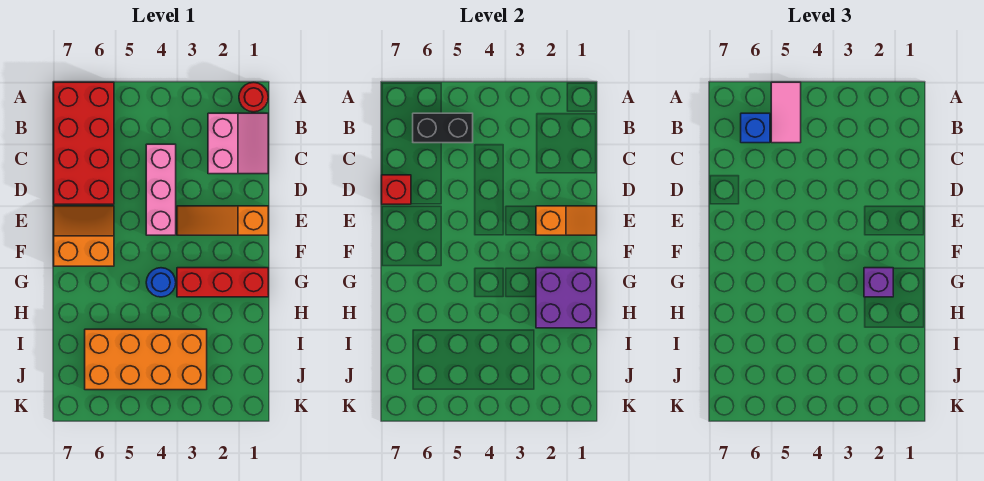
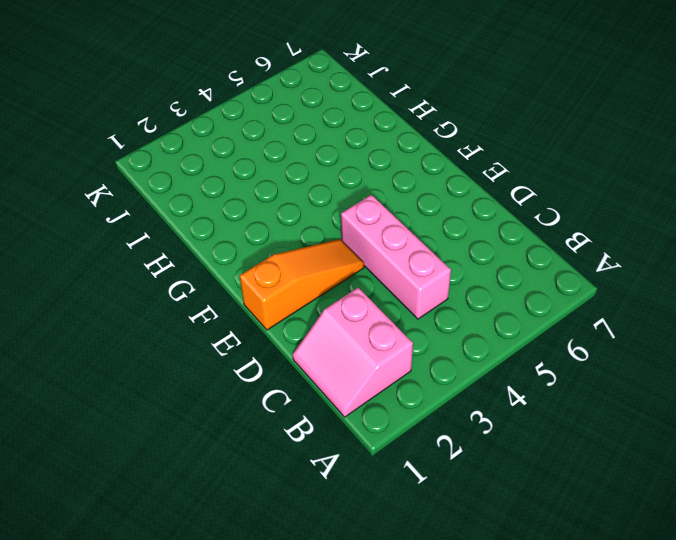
none -> red round brick A1 level 1
none -> red brick A6:D7 level 1
none -> orange slope E6:F7 level 1 top F

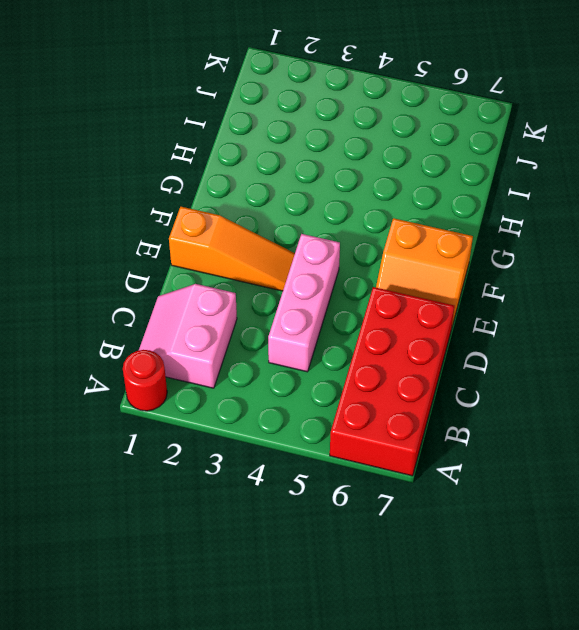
none -> red brick G1:G3 level 1
none -> blue round brick G4 level 1
none -> orange brick I3:J6 level 1

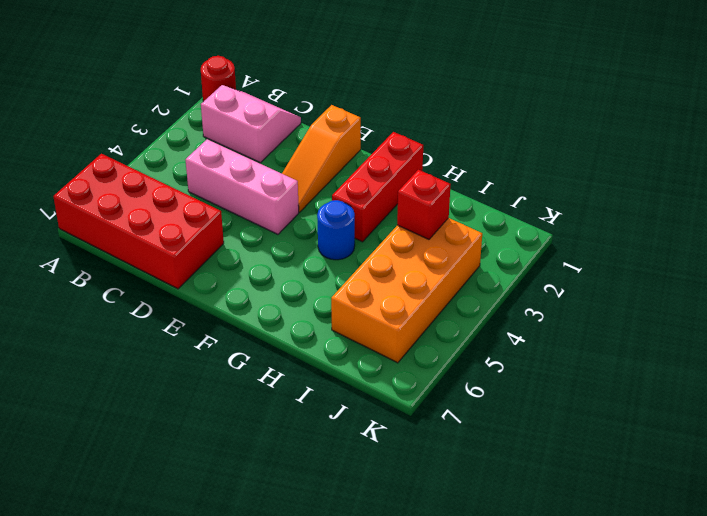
red brick I3 level 2 -> red brick D7 level 2
none -> orange slope E6:F7 level 1 top F
none -> black brick B5:B6 level 2
none -> orange slope E1:E2 level 2 top 2

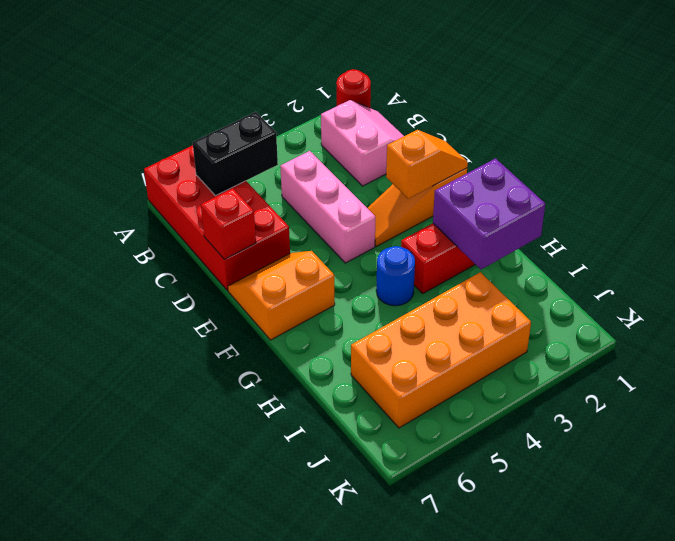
none -> pink tile A5:B5 level 3
none -> blue brick B6 level 3
none -> purple brick G2 level 3

